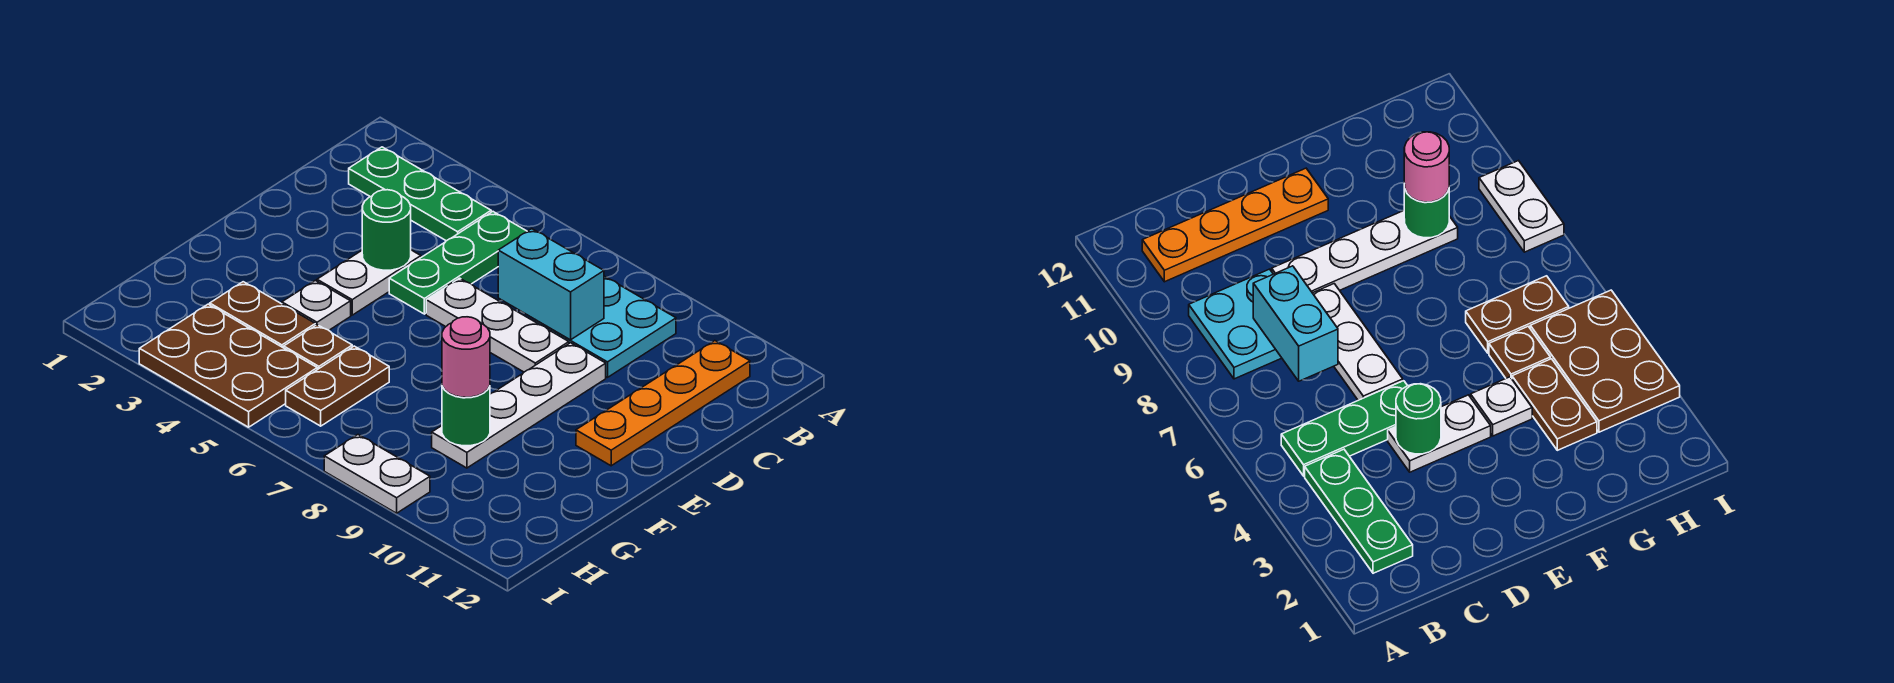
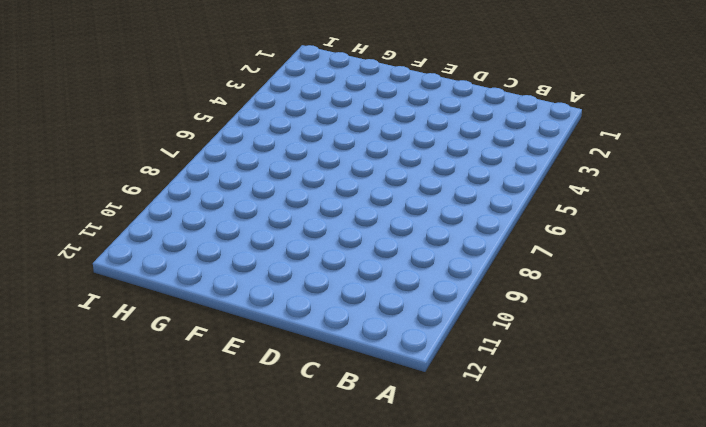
none -> green plate B2:B4 level 1
none -> green plate B5:D5 level 1
none -> cyan plate B8:C9 level 1

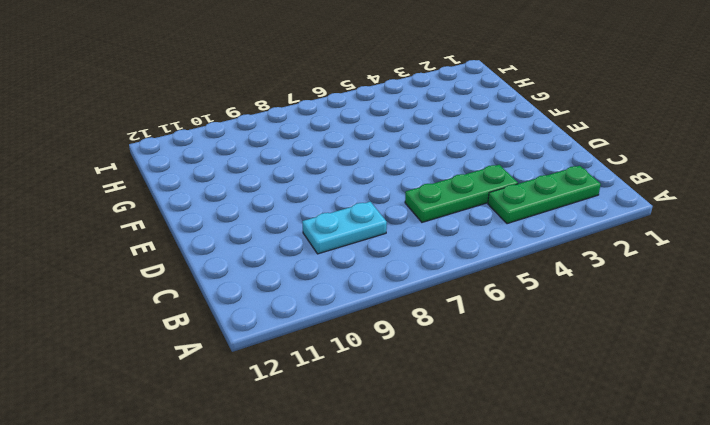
green plate C4:C6 level 1 -> green plate B5:D5 level 1
cyan plate C8:C9 level 1 -> cyan plate B8:C9 level 1
none -> orange plate B11:E11 level 1
none -> white plate D4:E4 level 1
none -> white plate D6:D8 level 1

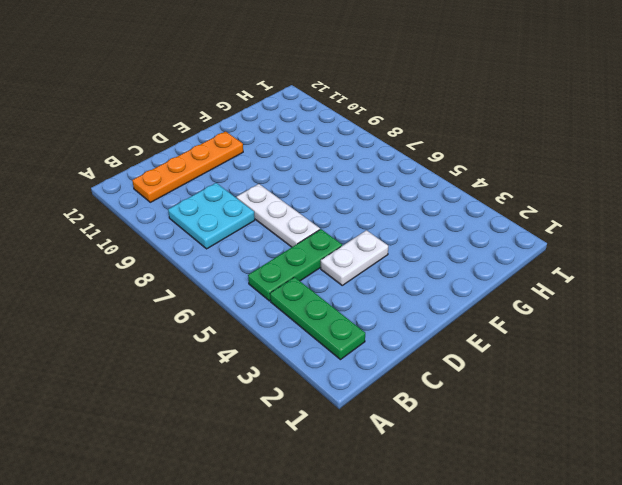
none -> white plate D9:G9 level 1
none -> white plate F4 level 1
none -> brown plate G3:G4 level 1

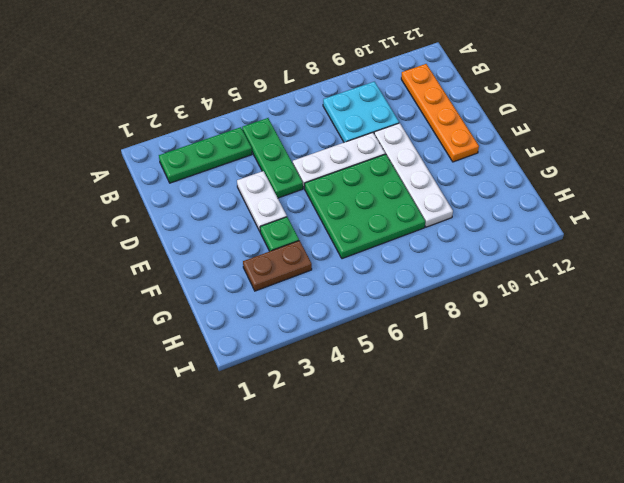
green plate E6:G8 level 1 -> brown plate G6:H6 level 1
green plate F4 level 1 -> white plate F4 level 1
none -> brown plate G5 level 1
none -> brown plate H3:I5 level 1
none -> white plate I8:I9 level 1

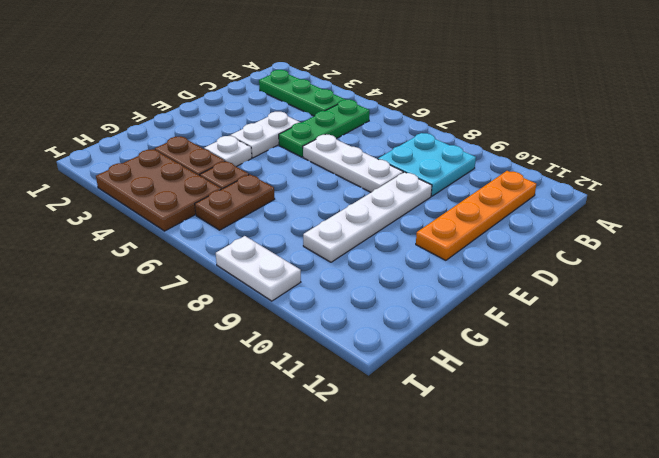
none -> cyan brick C7:C8 level 2
none -> green round brick D4 level 2
none -> green round brick G9 level 2

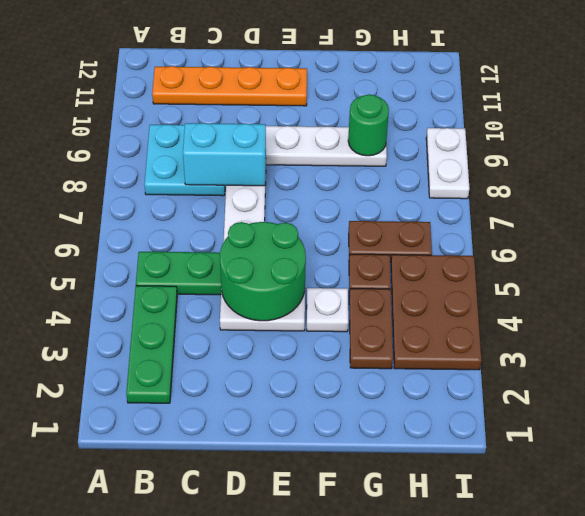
cyan brick C8:D8 level 2 -> cyan brick C7:C8 level 2
green round brick D4:E5 level 2 -> green round brick D4 level 2
none -> pink round brick G9 level 3

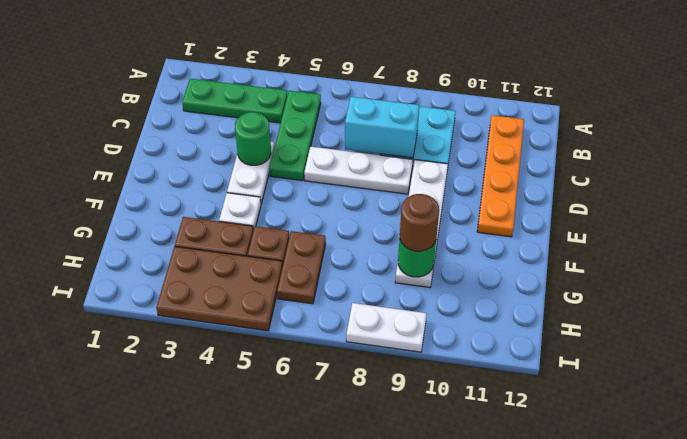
brown round brick G9 level 3 -> pink round brick G9 level 3

